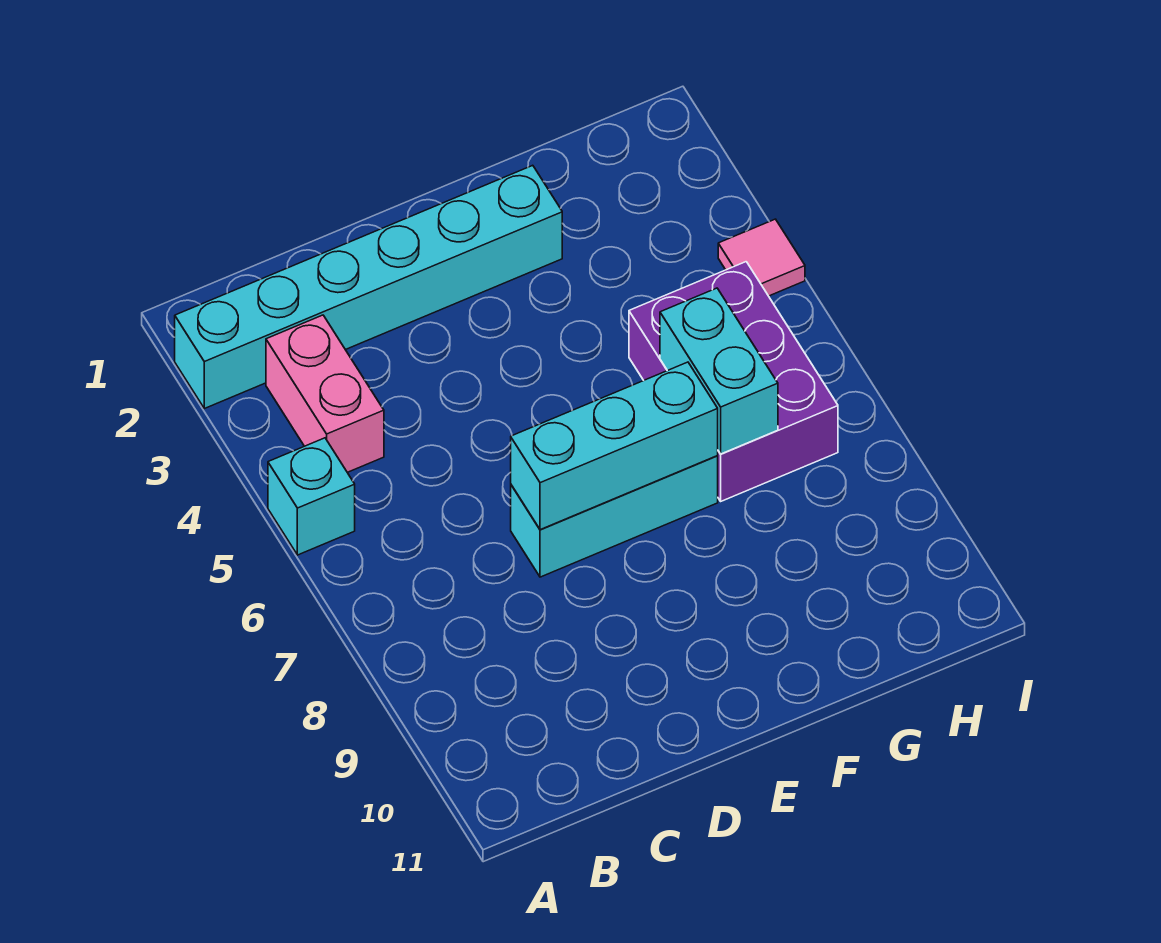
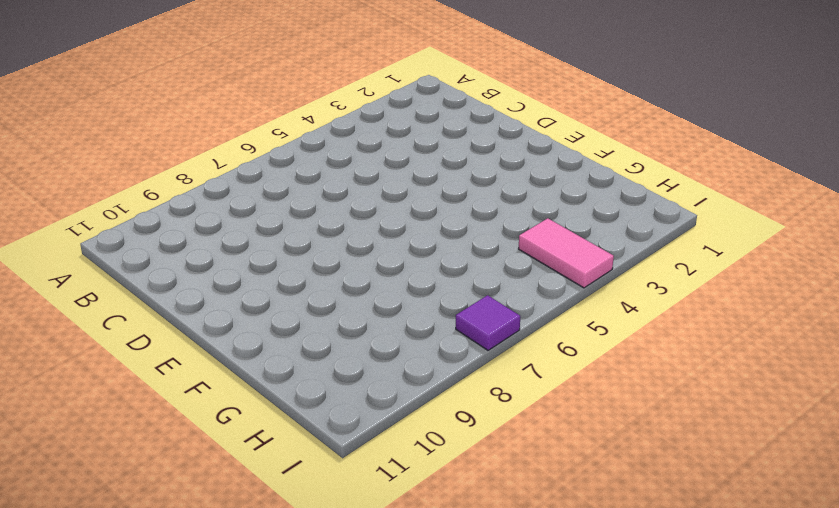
pink tile H4:I4 level 1 -> pink tile I4 level 1
purple tile I7 level 1 -> none
none -> cyan brick A2:F2 level 1
none -> cyan brick A5 level 1

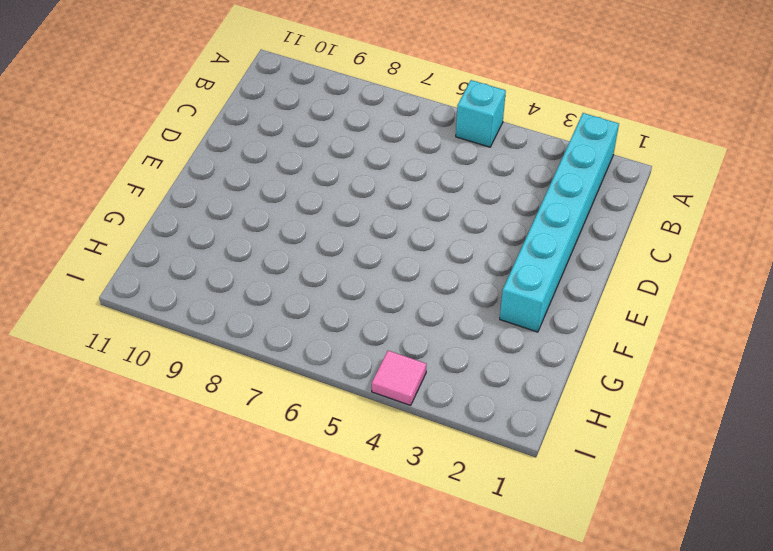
none -> pink brick B3:B4 level 1
none -> cyan brick D7:F7 level 1

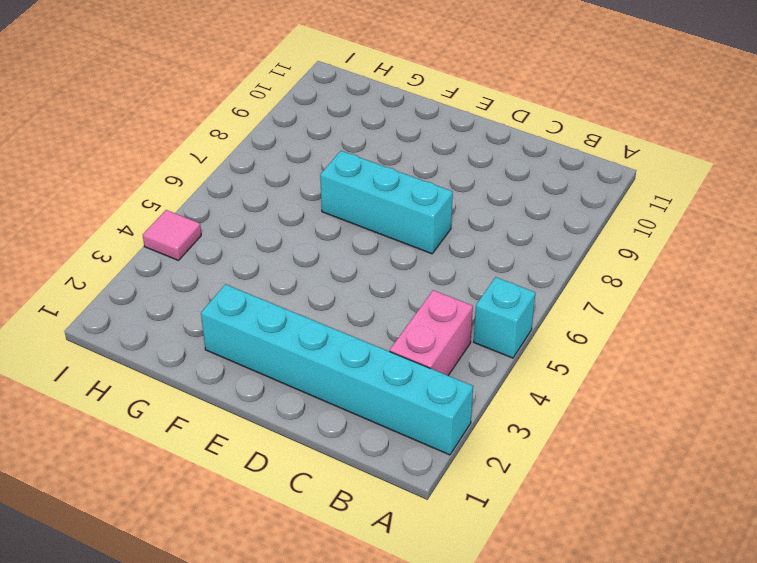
none -> purple brick G5:H7 level 1
none -> cyan brick D7:F7 level 2

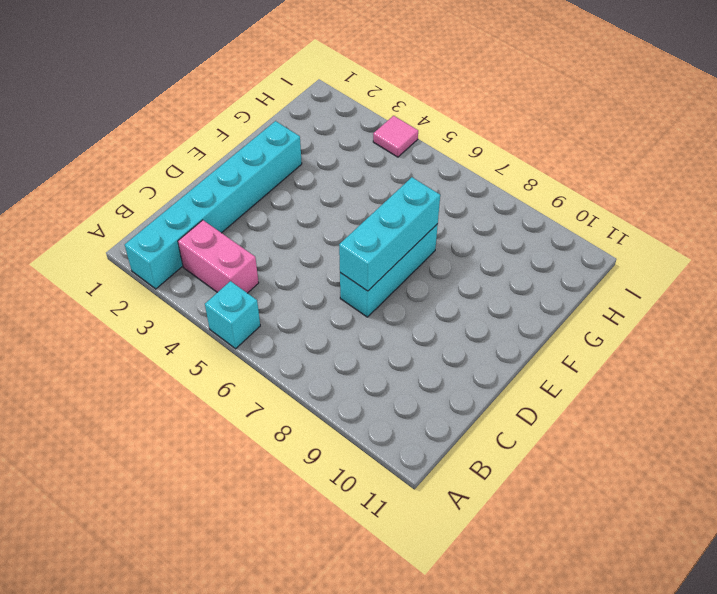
none -> purple brick G5:H7 level 1
none -> cyan brick G6:G7 level 2

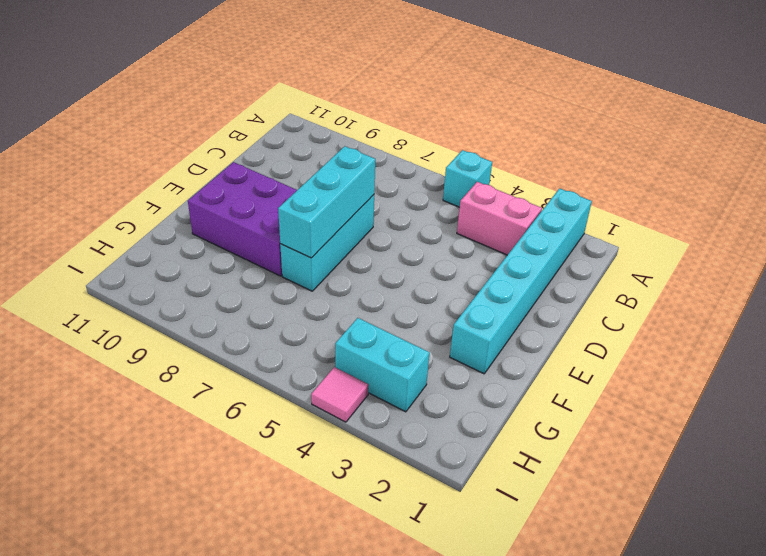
purple brick E8:F10 level 1 -> purple brick G5:H7 level 1
cyan brick H3:H4 level 1 -> cyan brick G6:G7 level 2

